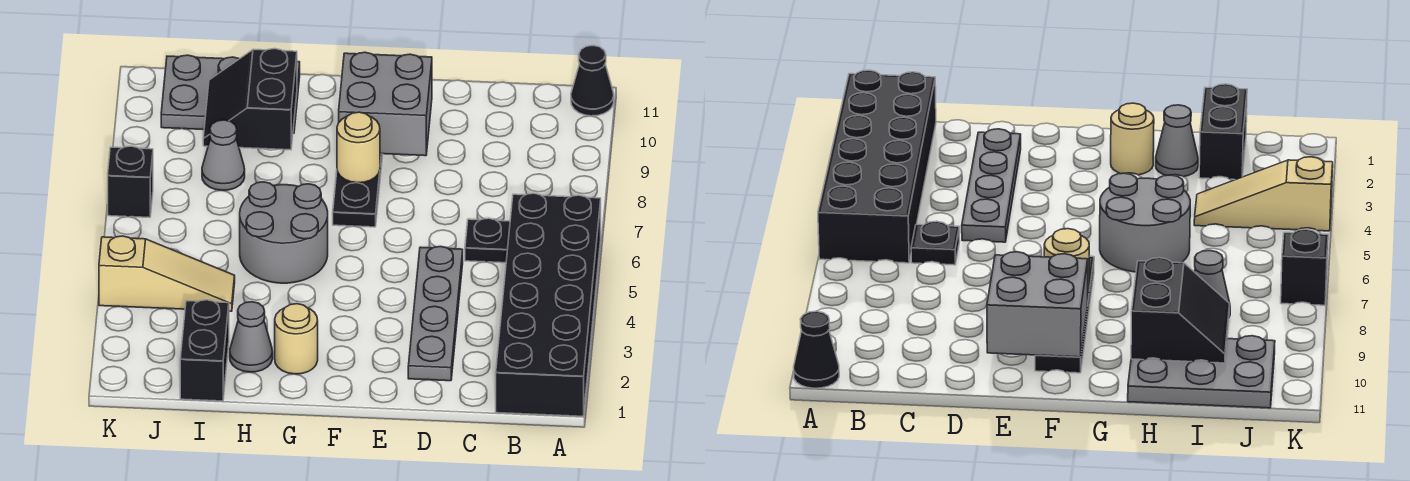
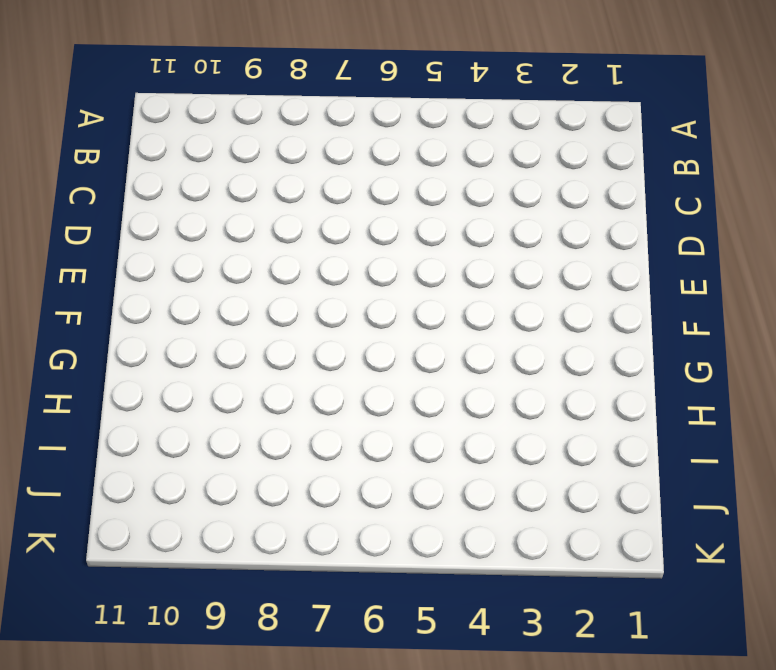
none -> black brick A1:B6 level 1
none -> black cone A11 level 1
none -> black plate C6 level 1

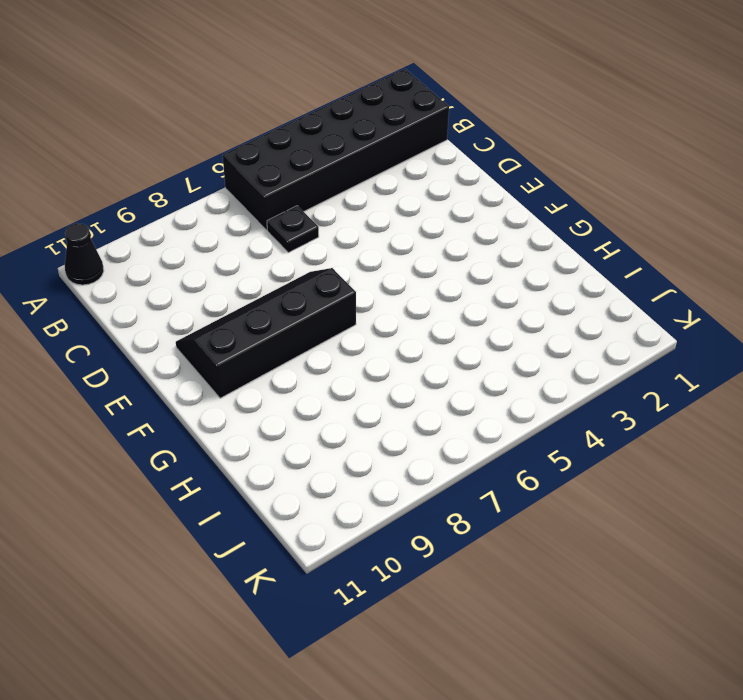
black slope E7:F10 level 1 top F -> black plate F7:F10 level 1
none -> grey plate D2:D5 level 1
none -> tan round brick G2 level 1
none -> grey round brick G5:H6 level 1

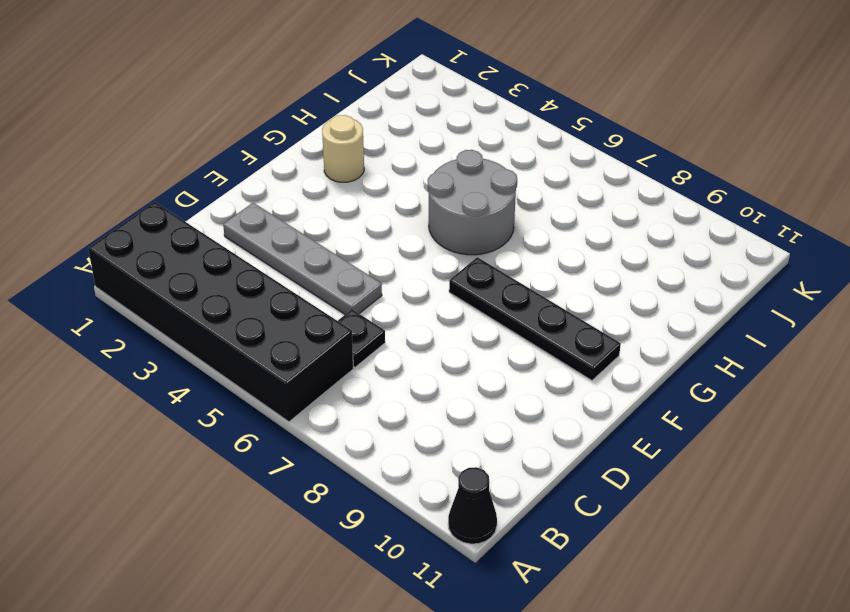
none -> grey cone H2 level 1
none -> grey plate H10:J11 level 1
none -> black brick I1:I2 level 1

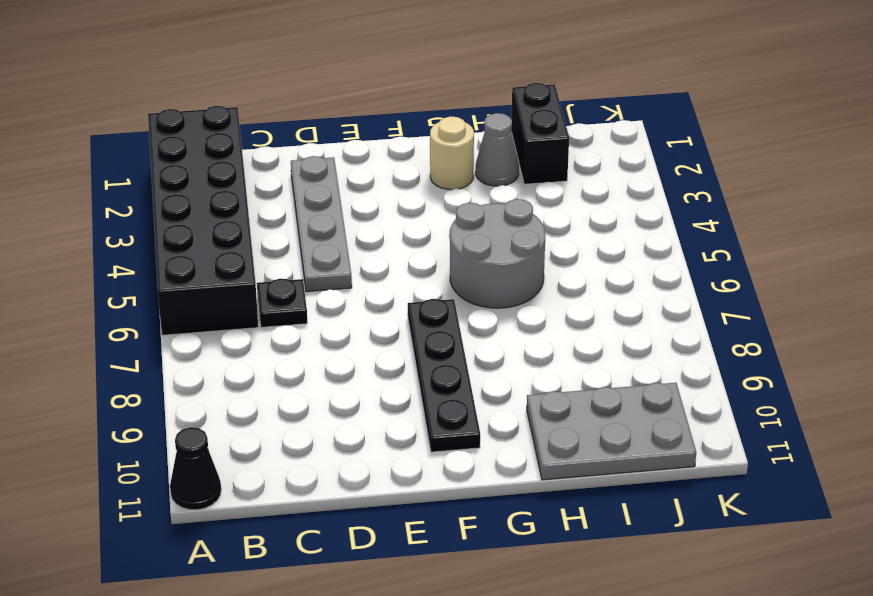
none -> tan slope I4:K4 level 1 top K
none -> grey cone I8 level 1
none -> black brick K7 level 1

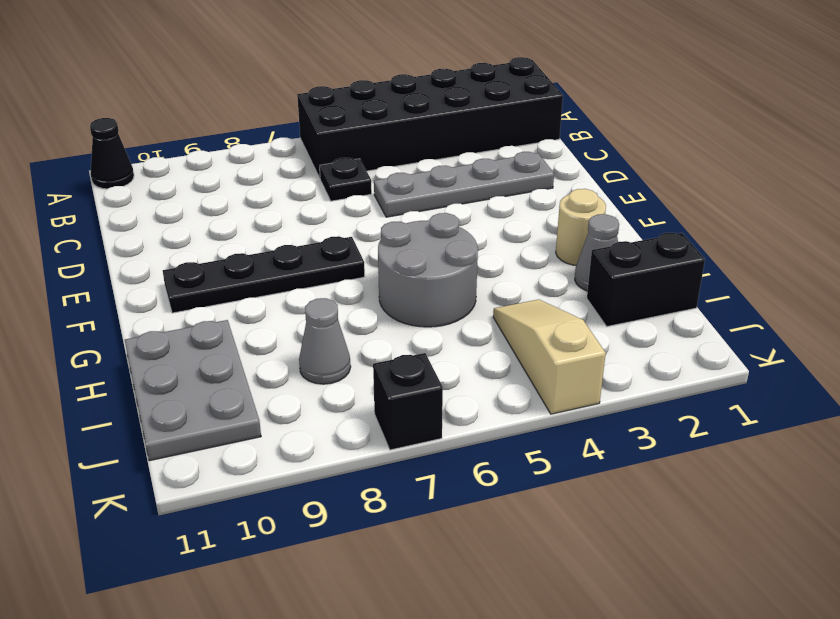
none -> grey brick E9:F10 level 2
none -> tan round brick F8 level 2
none -> black slope H9:I10 level 2 top H

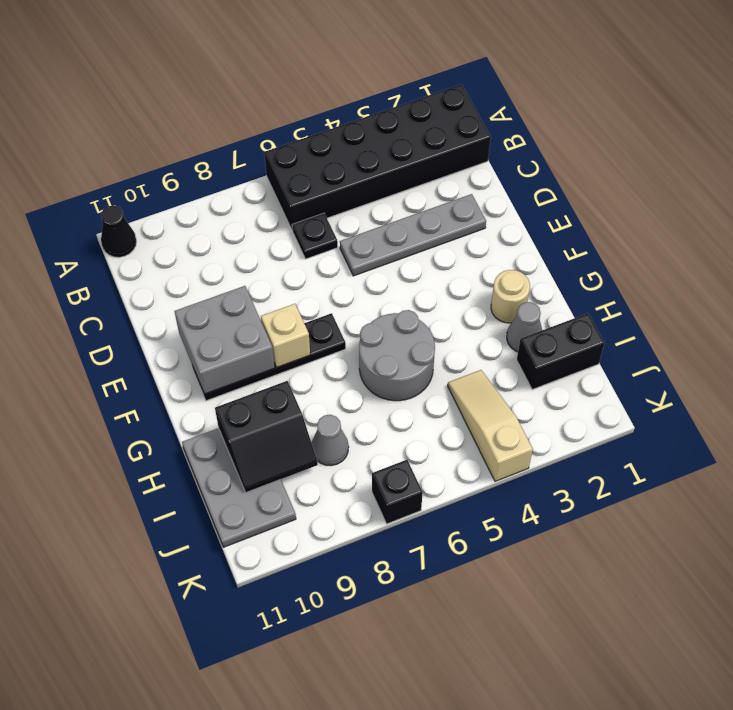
tan brick F8 level 2 -> tan round brick F8 level 2

